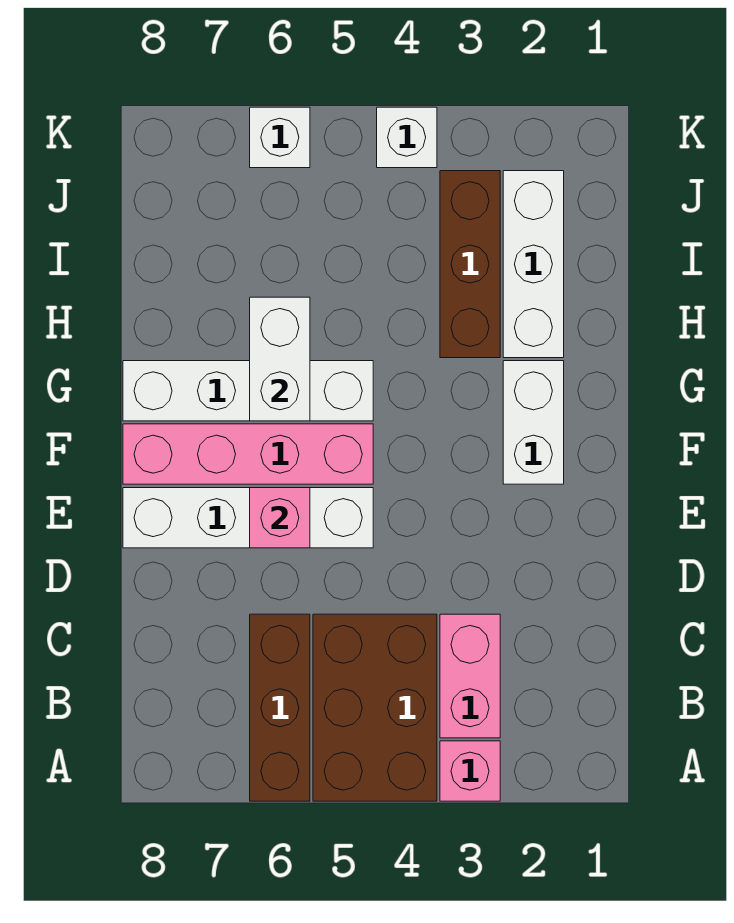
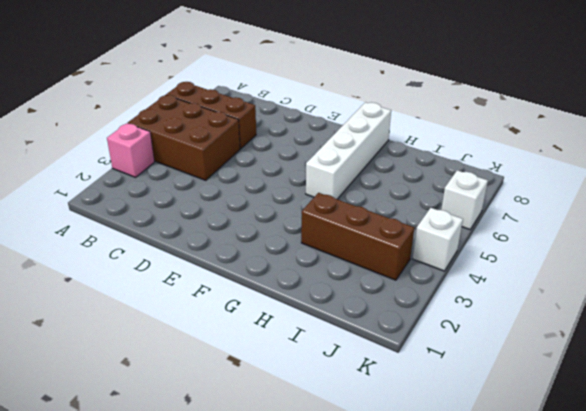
none -> pink brick B3:C3 level 1
none -> white brick E5:E8 level 1
none -> white brick F2:G2 level 1

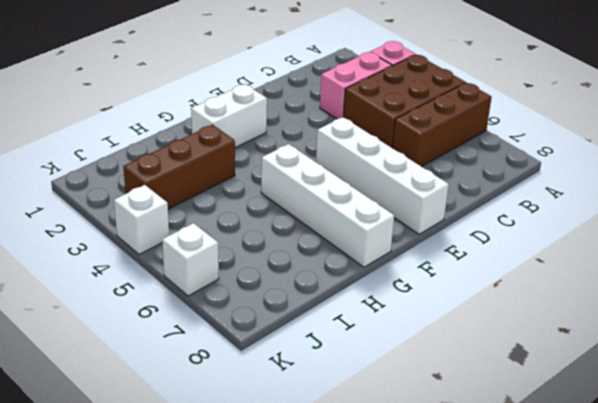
none -> pink brick F5:F8 level 1
none -> white brick H2:J2 level 1
none -> pink brick E6 level 2

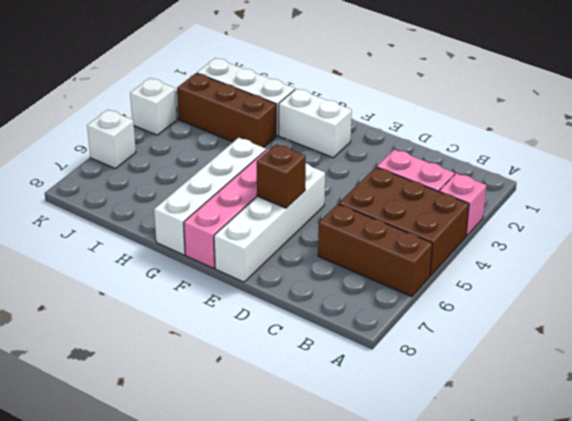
brown brick E6 level 2 -> pink brick E6 level 2
none -> white brick G6:H6 level 2

